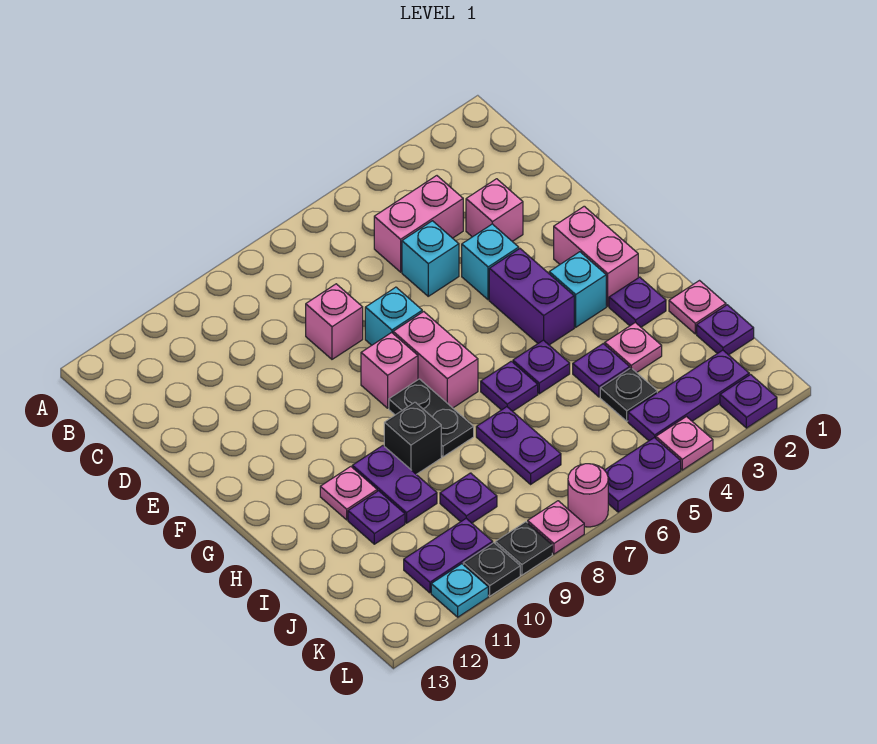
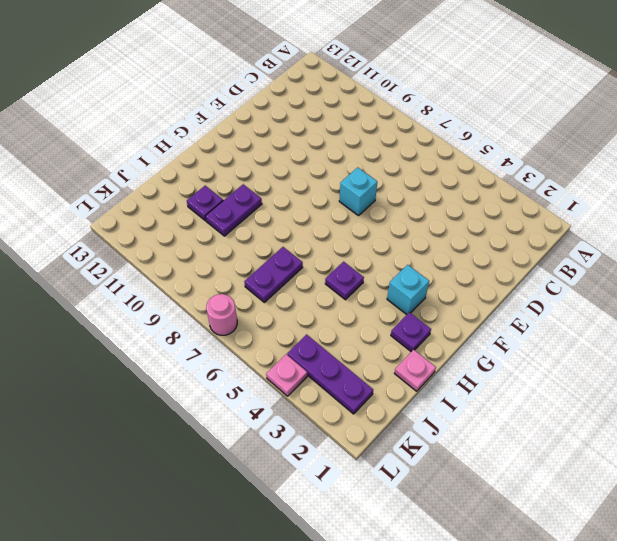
none -> pink brick C4:C5 level 1
none -> pink brick D3 level 1
none -> cyan brick D5 level 1
none -> pink brick D8 level 1

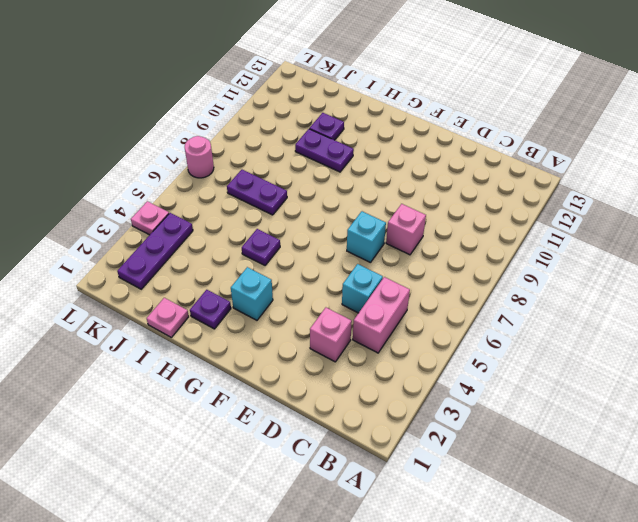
none -> cyan brick E4 level 1
none -> pink brick F2:G2 level 1
none -> purple brick F4:G4 level 1
none -> pink brick F7:G7 level 1

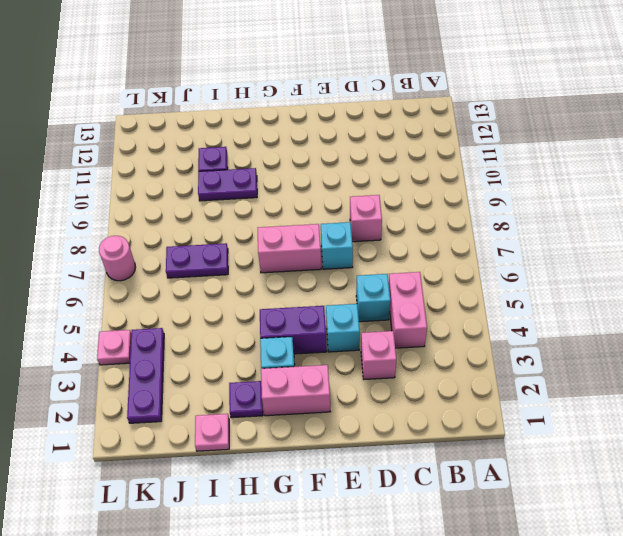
none -> pink brick F8 level 1
none -> black plate G8:H8 level 1
none -> purple plate H5 level 1
none -> purple plate H6 level 1

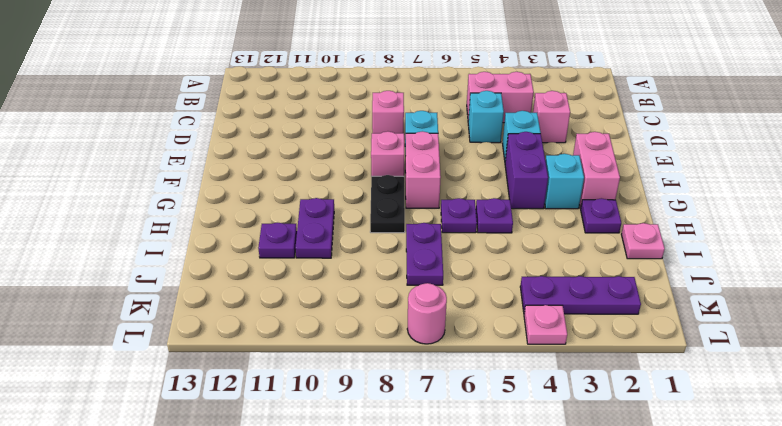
none -> black brick H9 level 1
none -> pink plate H11 level 1
none -> pink plate I3 level 1
none -> purple plate I4 level 1

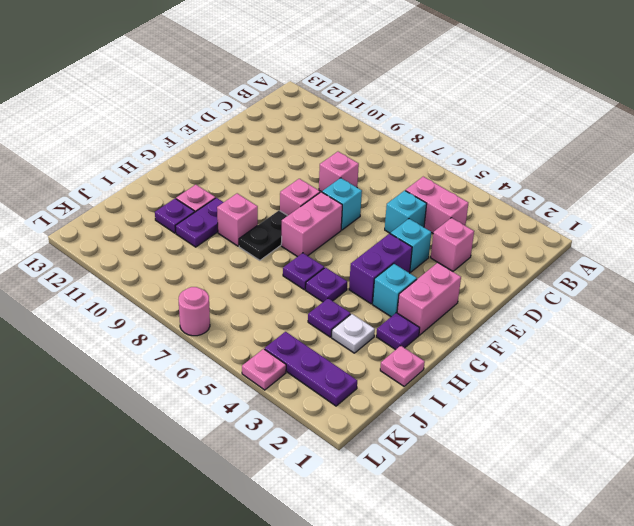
pink brick H9 level 1 -> black brick H9 level 1
white plate I3 level 1 -> pink plate I3 level 1
none -> purple plate I7:J7 level 1
none -> purple plate J1 level 1
none -> black plate J4 level 1
none -> purple plate J9 level 1

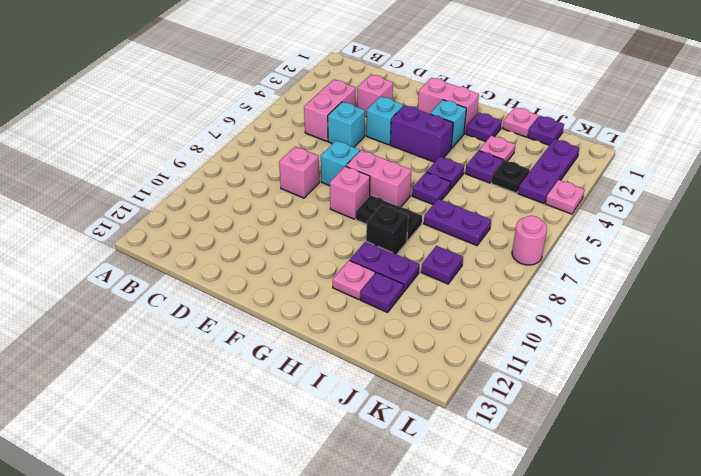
none -> purple plate K10:K11 level 1
none -> purple plate L2 level 1
none -> purple plate L5:L6 level 1
none -> pink plate L8 level 1

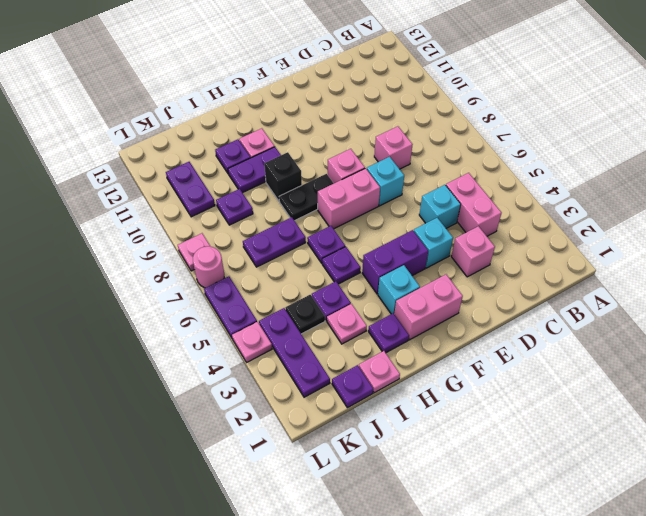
none -> purple plate L2 level 1
none -> black plate L9 level 1
none -> black plate L10 level 1
none -> cyan plate L11 level 1

